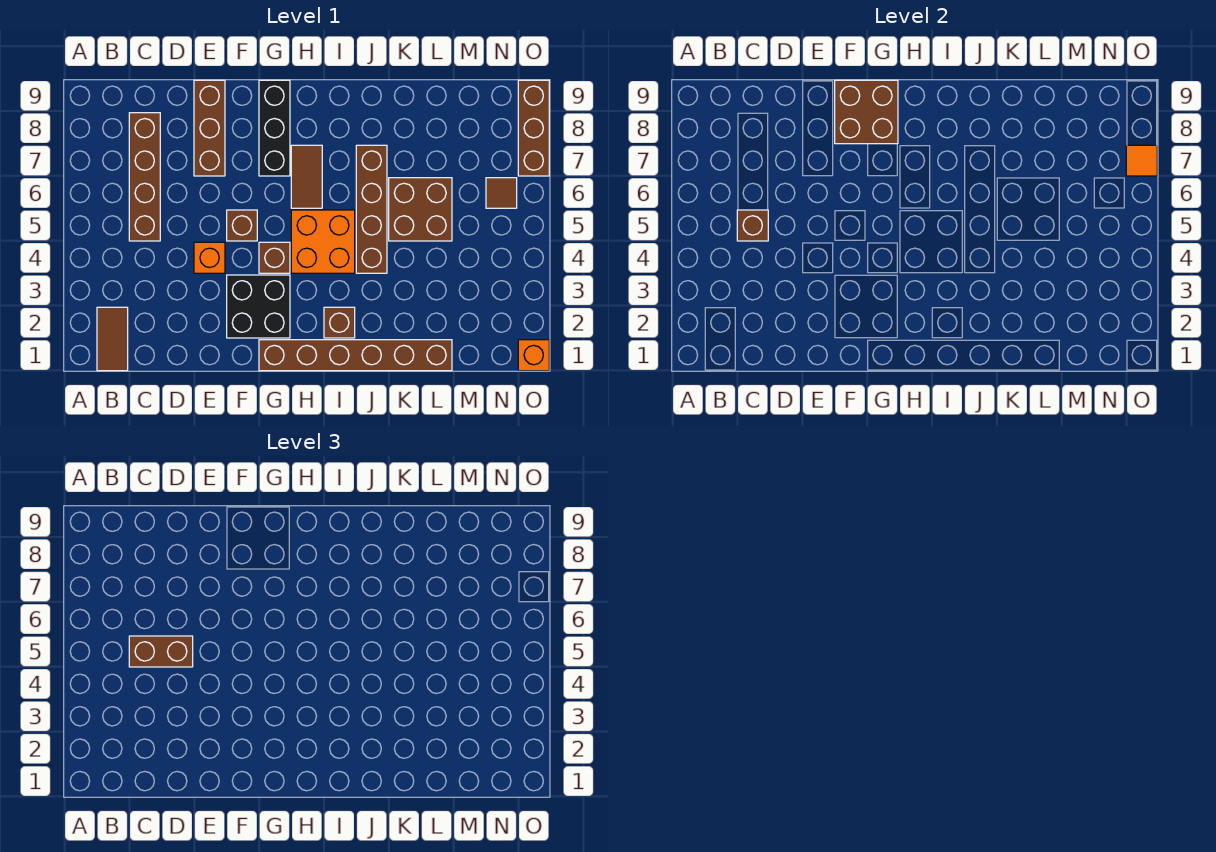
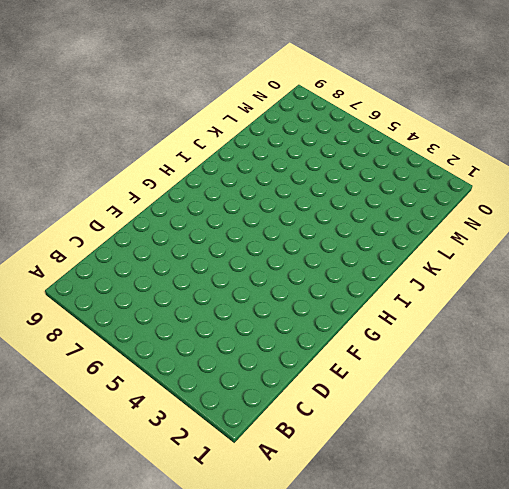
none -> brown tile B1:B2 level 1
none -> brown brick C5:C8 level 1
none -> orange brick E4 level 1

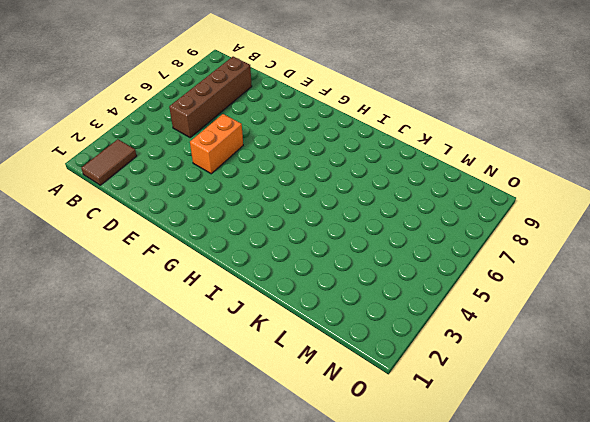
orange brick E4:E5 level 1 -> orange brick E4 level 1
none -> brown brick E7:E9 level 1
none -> black brick F2:G3 level 1
none -> brown brick F5 level 1

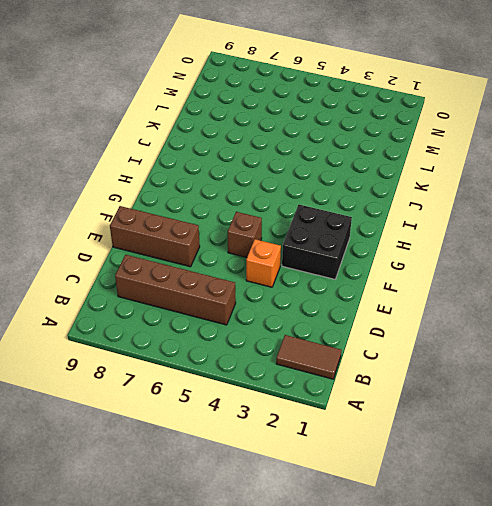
none -> brown brick G1:L1 level 1
none -> brown brick G4 level 1
none -> black brick G7:G9 level 1

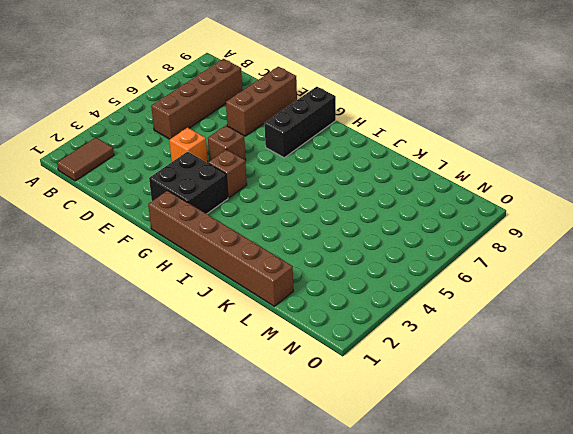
none -> orange brick H4:I5 level 1
none -> brown tile H6:H7 level 1
none -> brown brick I2 level 1

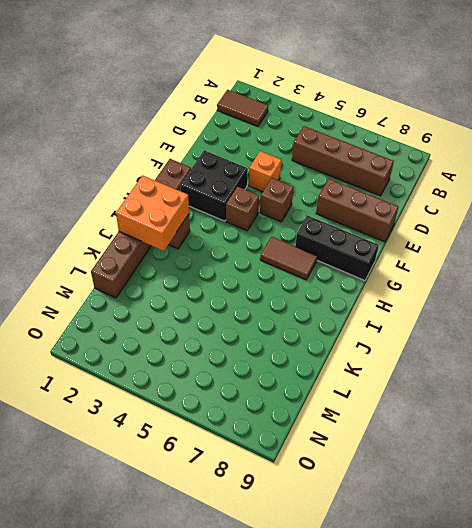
orange brick I1:J2 level 2 -> orange brick H4:I5 level 1
none -> brown brick J4:J7 level 1
none -> brown brick K5:L6 level 1
none -> brown tile N6 level 1

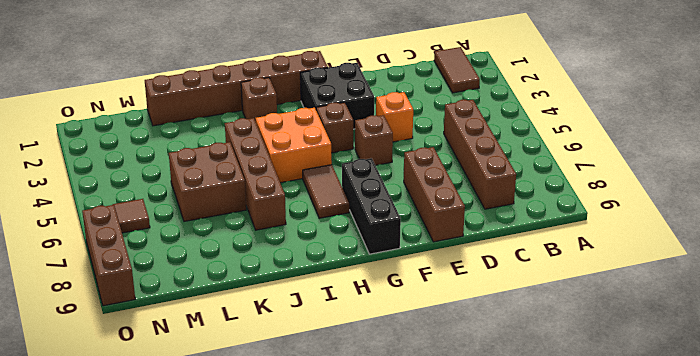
none -> orange brick O1 level 1
none -> brown brick C5 level 2
none -> brown brick F8:G9 level 2

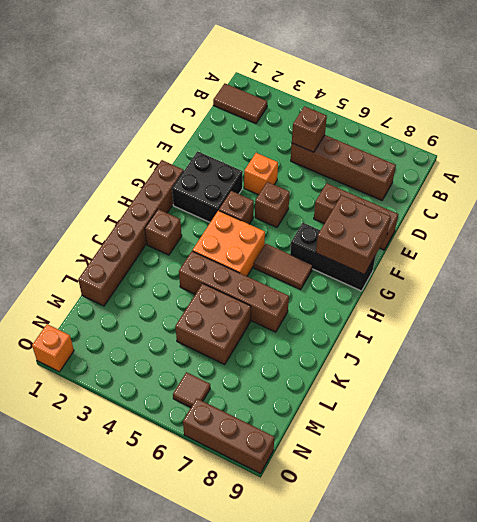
none -> orange tile O7 level 2
none -> brown brick C5:D5 level 3

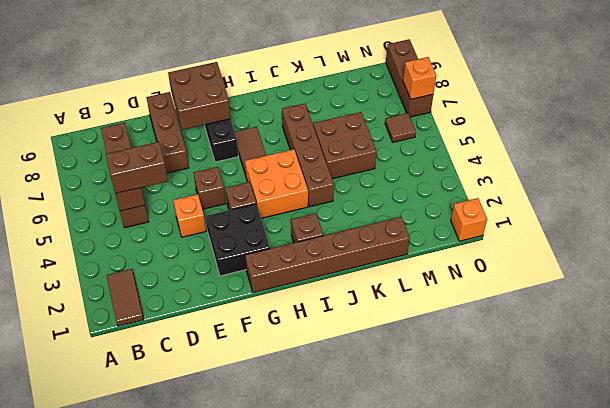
orange brick O7 level 2 -> orange tile O7 level 2

